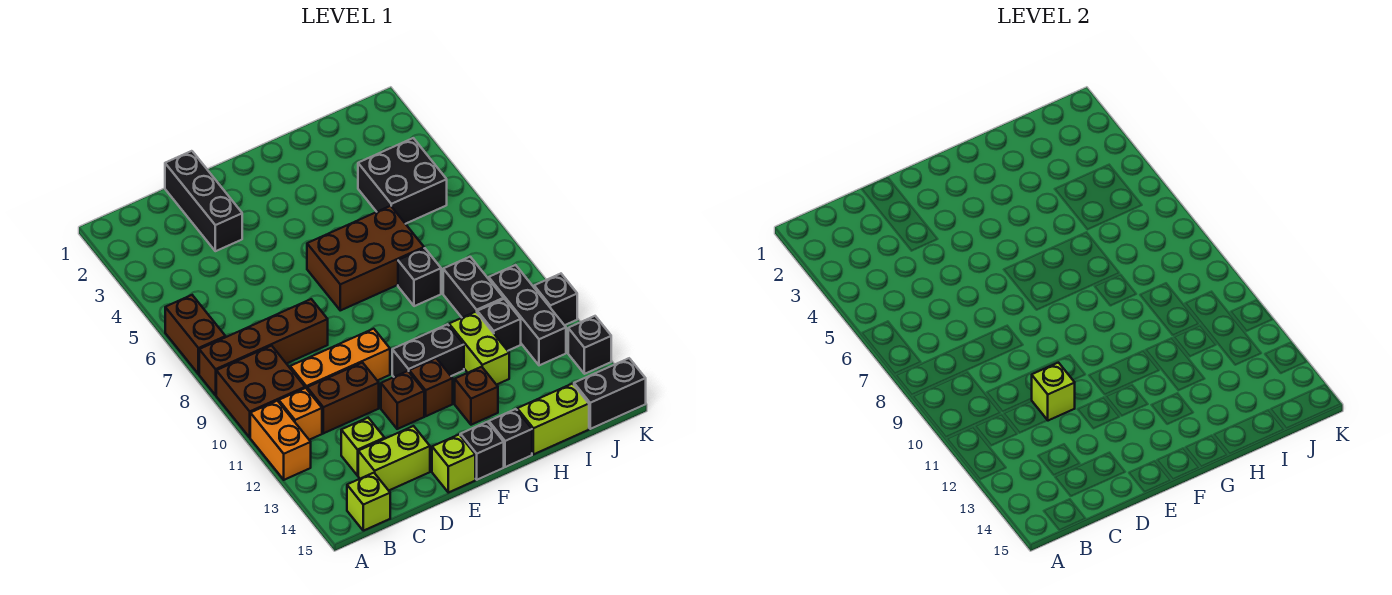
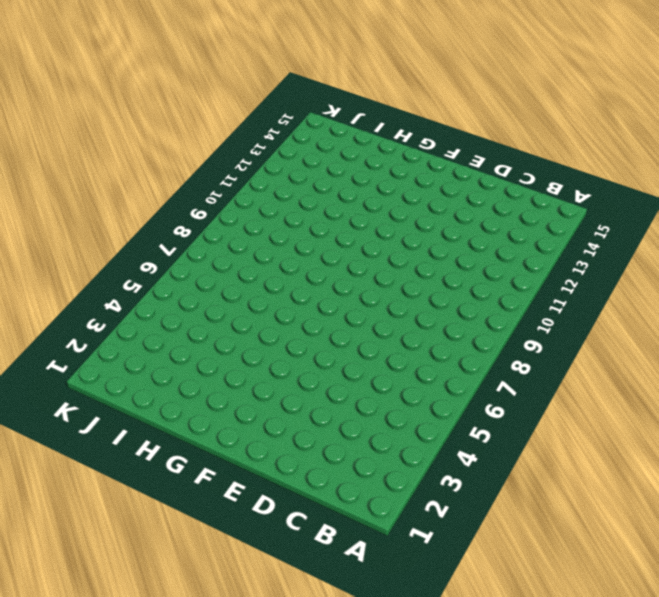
none -> brown brick A6:A7 level 1
none -> brown brick A8:D8 level 1
none -> brown brick A9:B10 level 1
none -> orange brick A11:A12 level 1

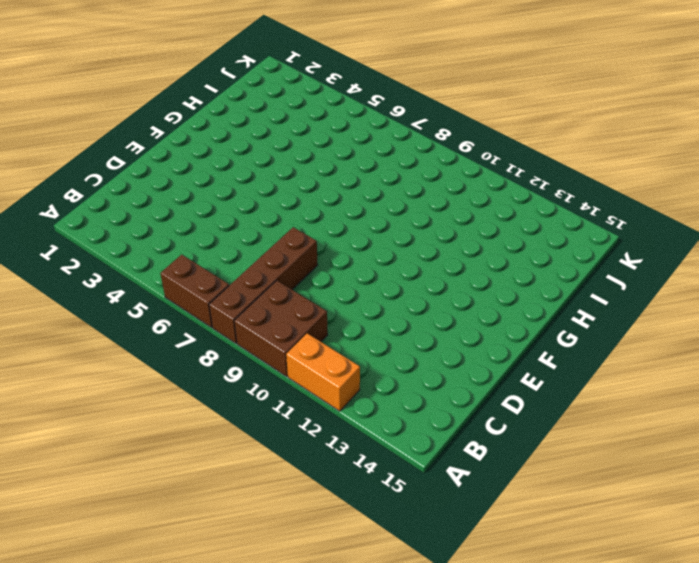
none -> orange brick B11 level 1
none -> lime brick B15 level 1
none -> orange brick C10:E10 level 1
none -> brown brick C11:D11 level 1

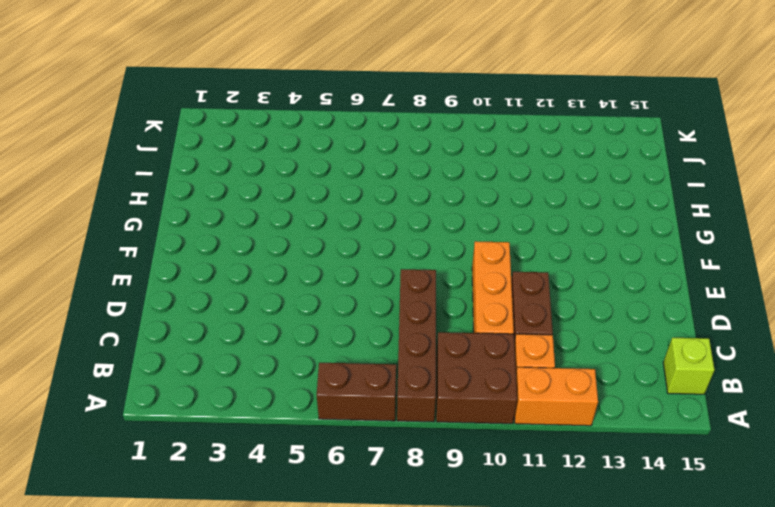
none -> lime brick C13 level 1
none -> lime brick C14:D14 level 1
none -> black brick D1:D3 level 1
none -> brown brick E12 level 1

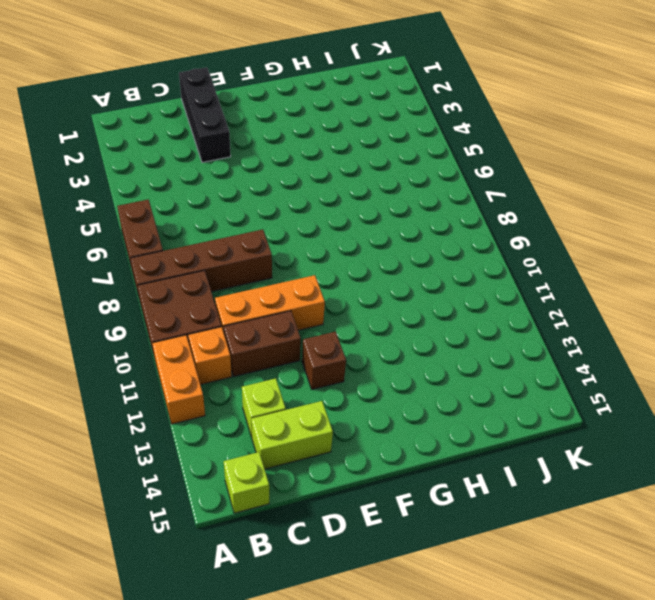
none -> lime brick E15 level 1
none -> brown brick F6:H7 level 1
none -> black brick F11:G11 level 1
none -> brown brick F12 level 1

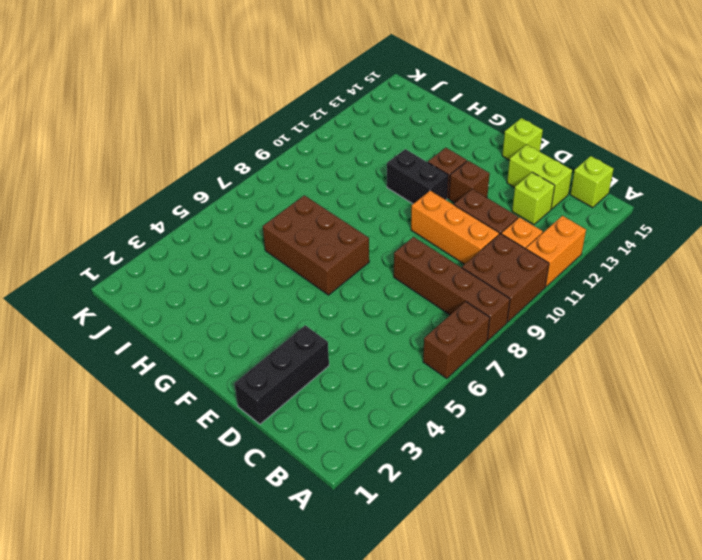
none -> black brick F15 level 1
none -> brown brick G13 level 1
none -> black brick G15 level 1
none -> black brick H8 level 1

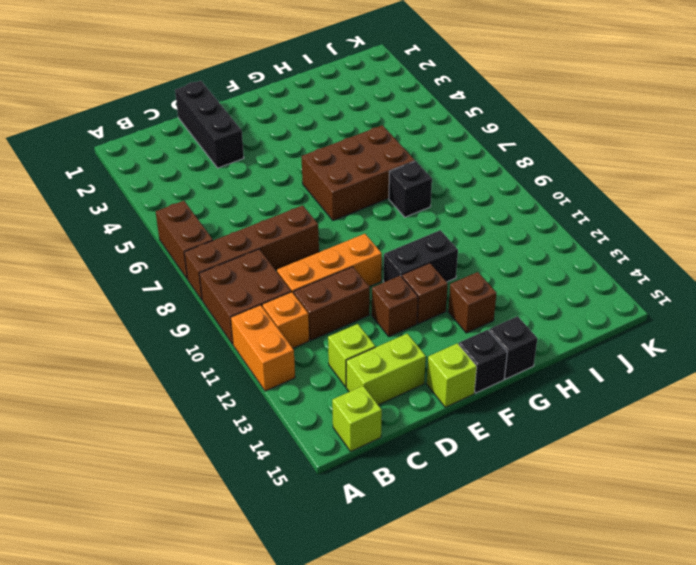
none -> lime brick H11:H12 level 1
none -> lime brick H15:I15 level 1
none -> black brick I4:J5 level 1
none -> black brick I9:I10 level 1

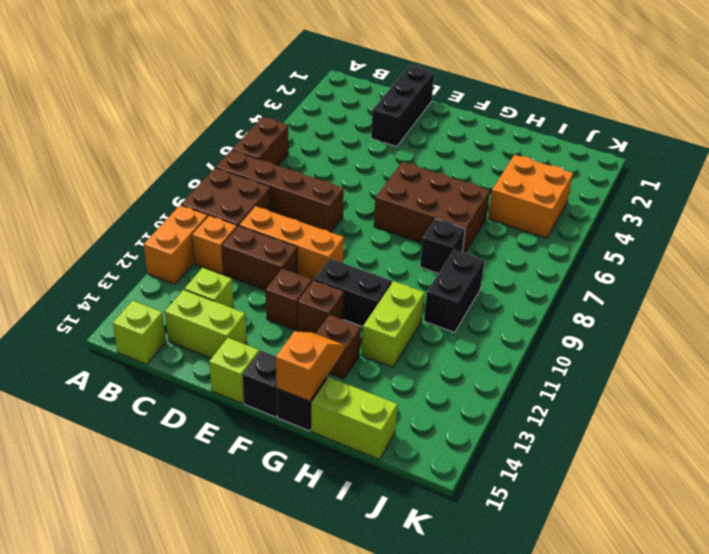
orange slope G14:G15 level 2 top 15 -> none
orange brick I4:J5 level 1 -> black brick I4:J5 level 1
none -> black brick I11 level 1
none -> black brick J10:J12 level 1
none -> black brick J15:K15 level 1
none -> black brick K11 level 1

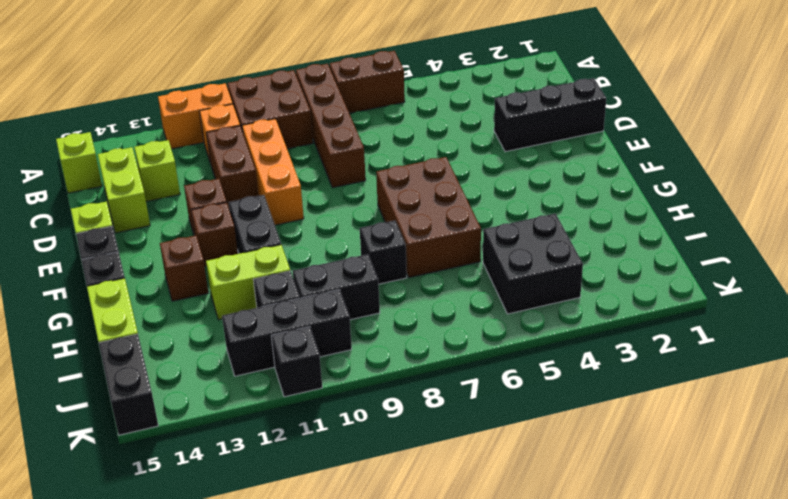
none -> black brick K13 level 1
none -> lime brick D11 level 2

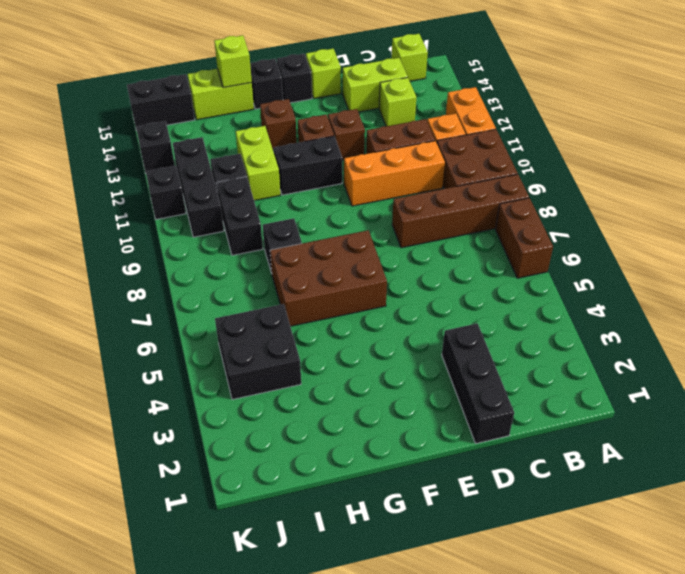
lime brick H15 level 2 -> lime brick D11 level 2

